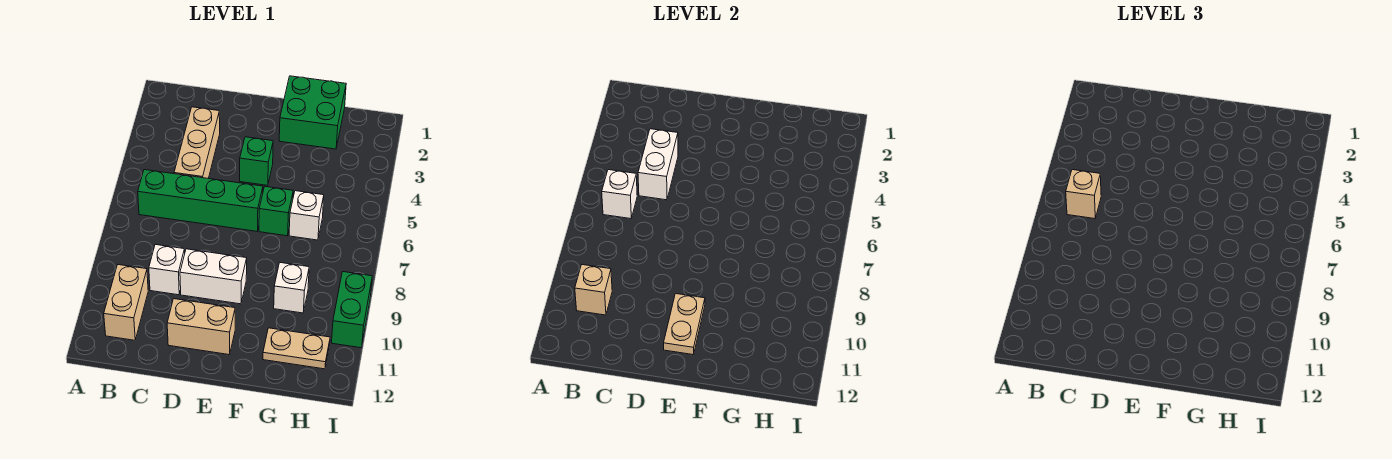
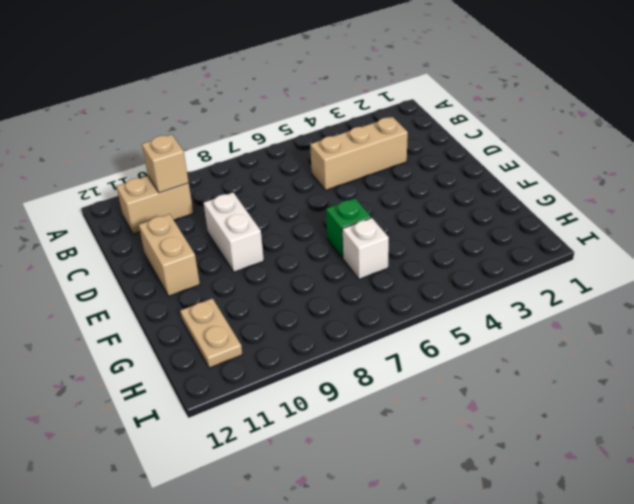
none -> green brick B6:E6 level 1
none -> white brick C9 level 1
none -> green brick E4 level 1

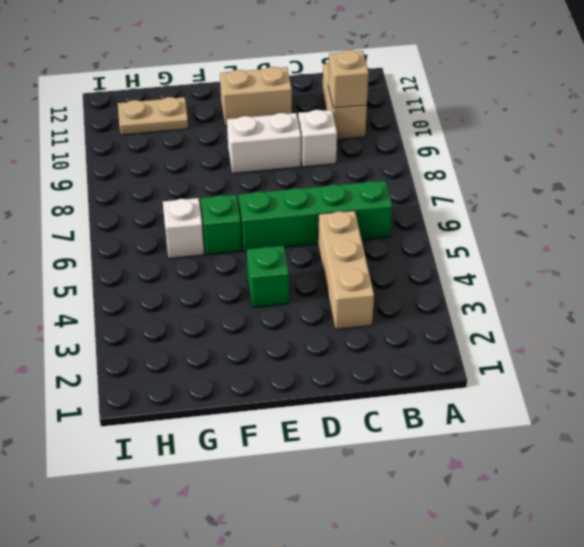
none -> green brick F1:G2 level 1
none -> white brick G9 level 1
none -> green brick I9:I10 level 1

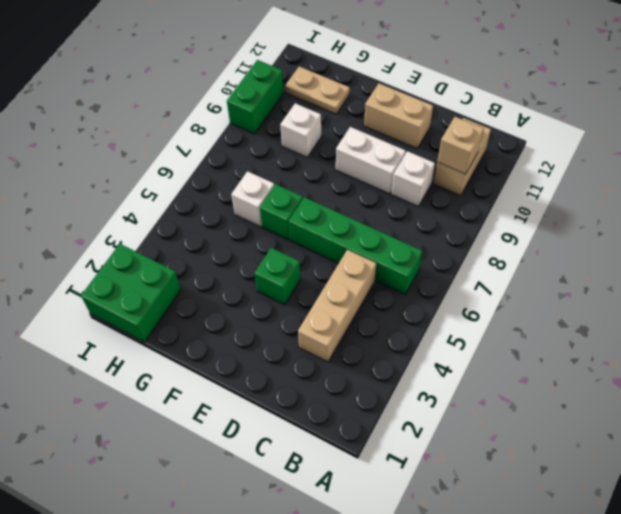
green brick H1:I2 level 1 -> green brick F1:G2 level 1
none -> white brick B6 level 2
none -> white brick C4:C5 level 2
none -> tan plate E10:E11 level 2

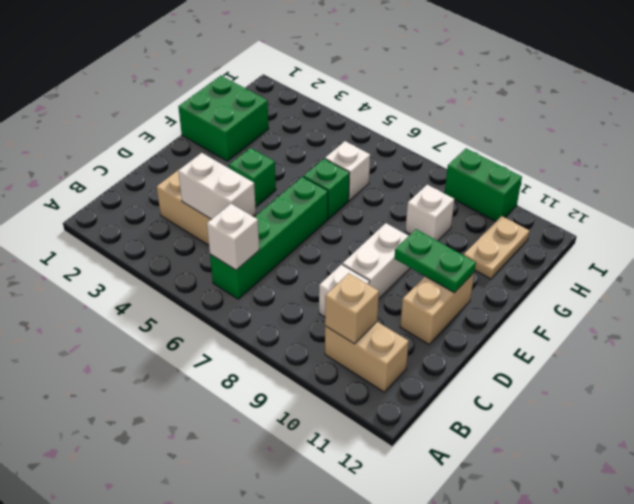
green plate E10:E11 level 2 -> tan plate E10:E11 level 2
none -> tan brick B6 level 3

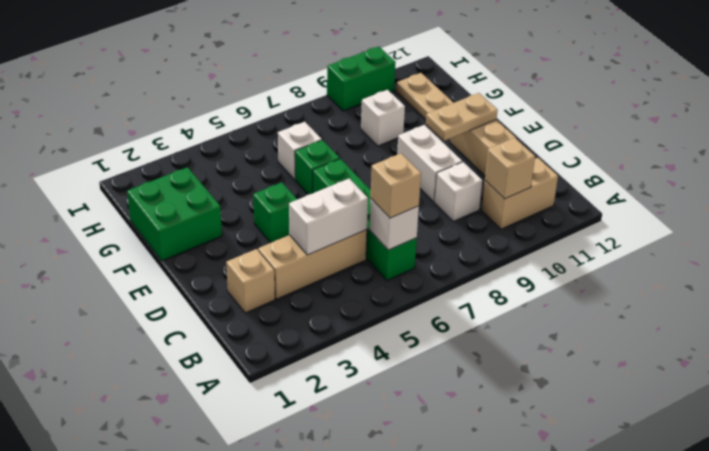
tan brick C2 level 1 -> none

